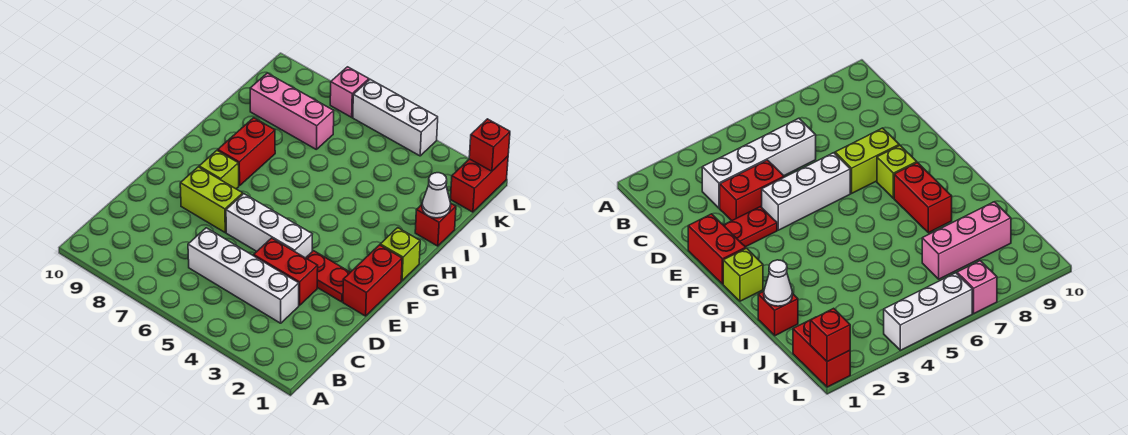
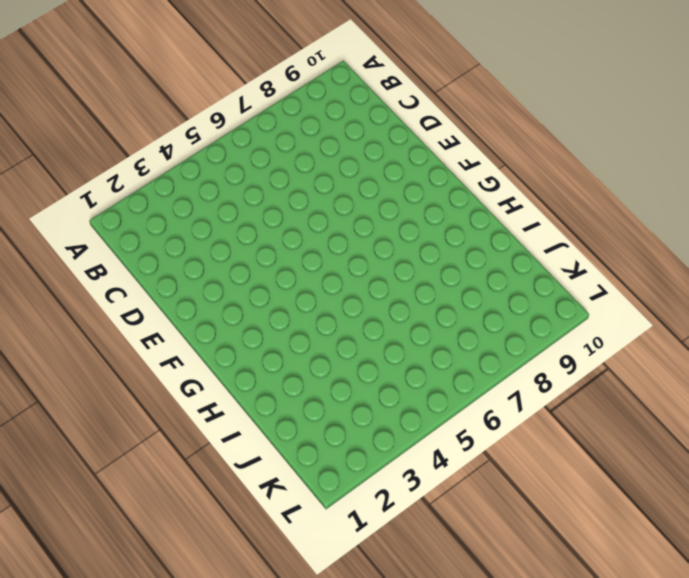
none -> white brick C3:C6 level 1
none -> red brick D3:D4 level 1
none -> red brick E1:F1 level 1

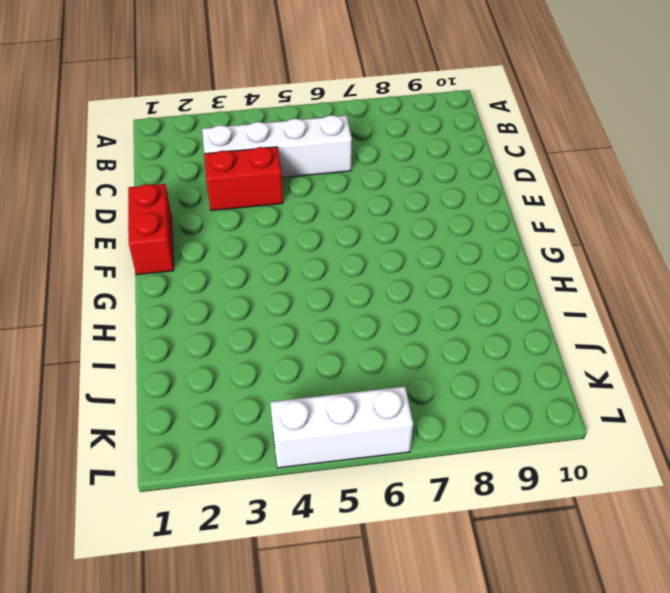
none -> red plate E2:E3 level 1
none -> white brick E4:E6 level 1
none -> lime brick E7:E8 level 1

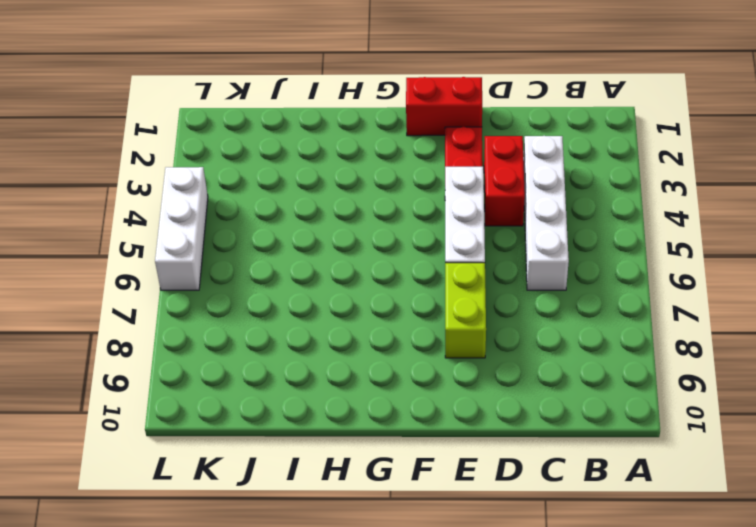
none -> lime brick F8 level 1
none -> lime brick G1 level 1
none -> red brick G8:H8 level 1

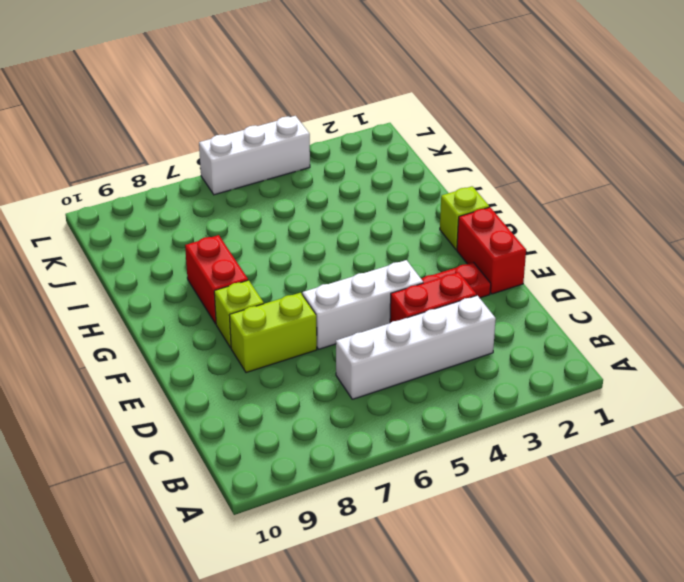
none -> red brick I1 level 1
none -> pink brick J7:J9 level 1
none -> red brick K1:L1 level 1

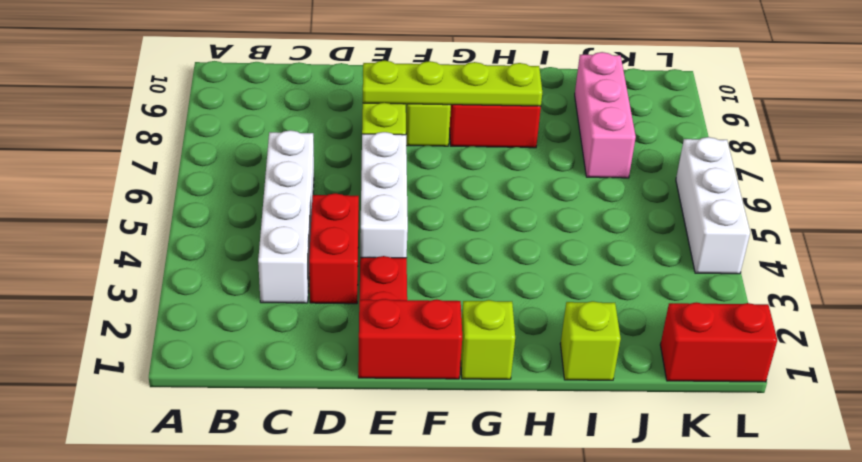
lime plate E8:H8 level 2 -> none
lime brick I1 level 1 -> red brick I1 level 1
none -> pink brick L7 level 1
none -> white cone I1 level 2
none -> red brick L1 level 2

